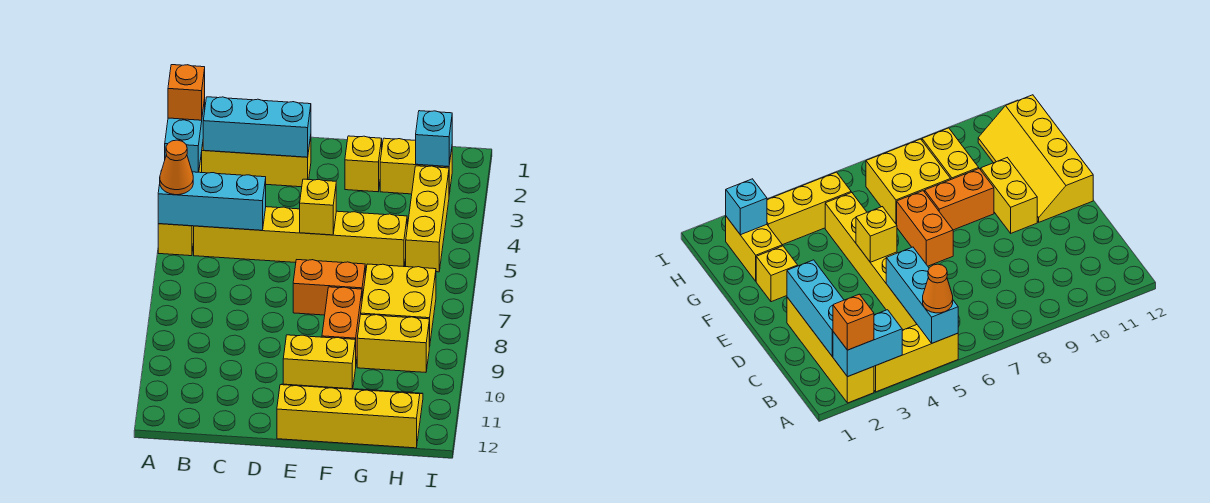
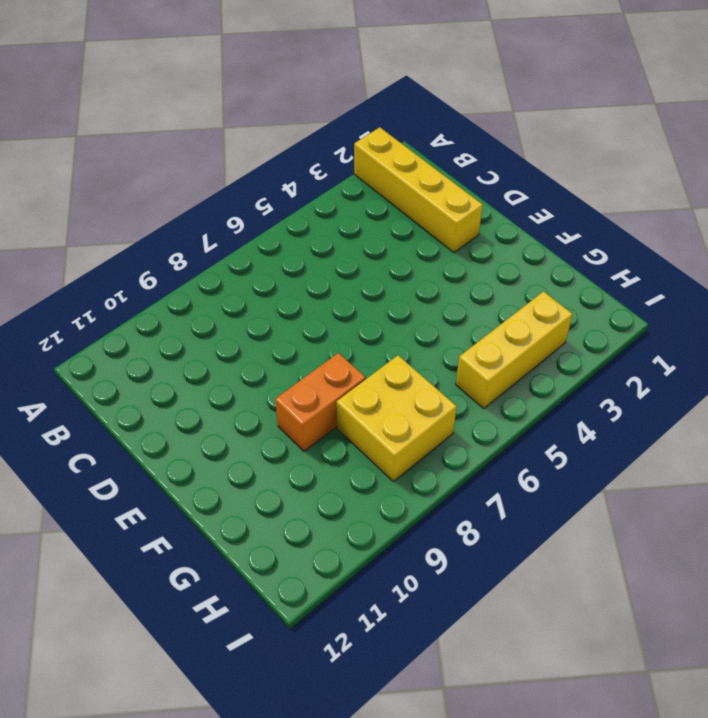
none -> yellow brick A3:A5 level 1
none -> yellow brick B5:G5 level 1
none -> orange brick E7:F7 level 1

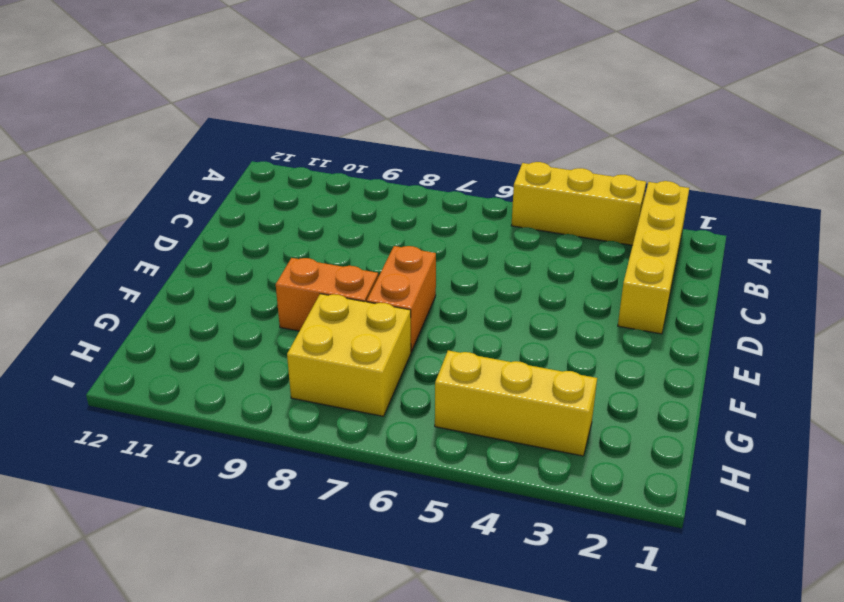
none -> yellow brick B5:G5 level 1
none -> yellow brick E10:F10 level 1
none -> yellow slope E11:H12 level 1 top 12

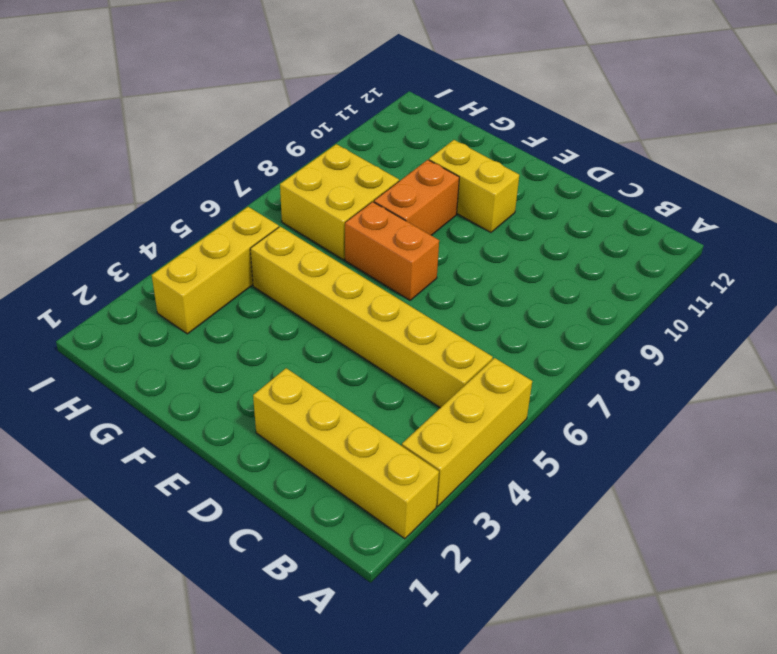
none -> yellow slope E11:H12 level 1 top 12
none -> yellow brick F2 level 1
none -> yellow brick G2:H2 level 1

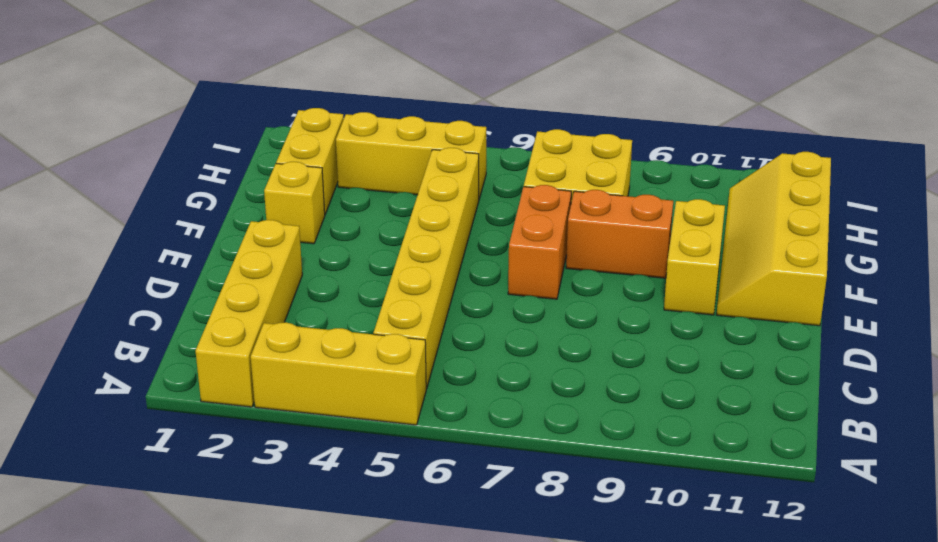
none -> yellow brick G9:H9 level 1
none -> cyan brick A2:A3 level 2
none -> cyan brick A5:C5 level 2

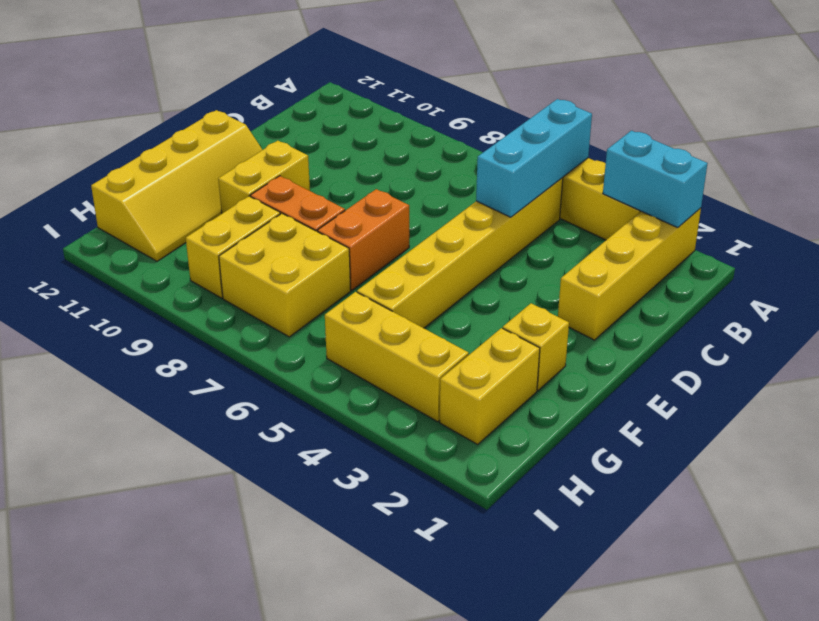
none -> cyan brick B2:D2 level 2
none -> yellow brick E5 level 2
none -> cyan brick H2 level 2

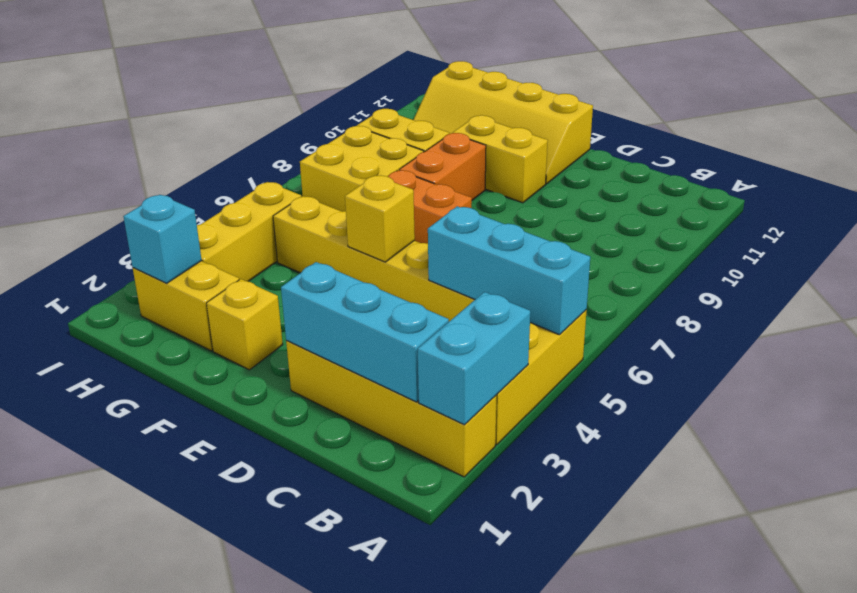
none -> orange brick A2 level 3
none -> orange cone A5 level 3

